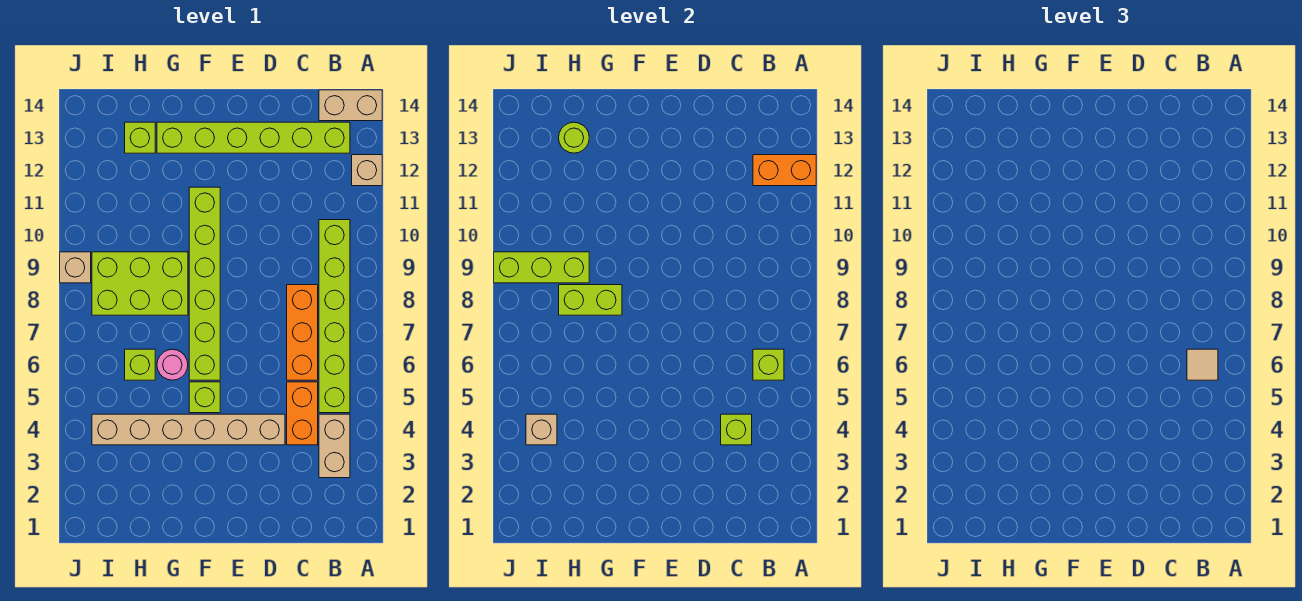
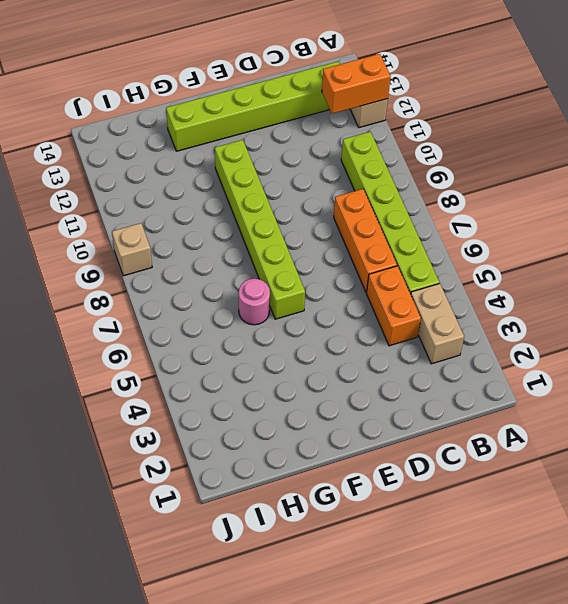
none -> tan brick A14:B14 level 1
none -> tan brick D4:I4 level 1
none -> lime brick F5 level 1

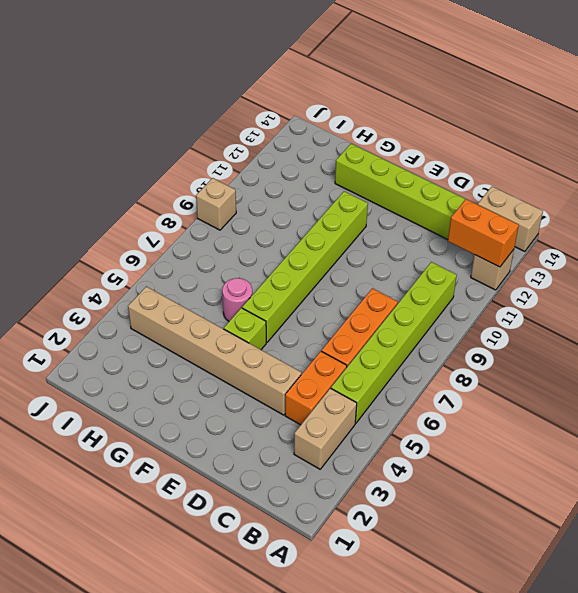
none -> lime brick G8:I9 level 1
none -> lime brick H6 level 1
none -> lime brick H13 level 1

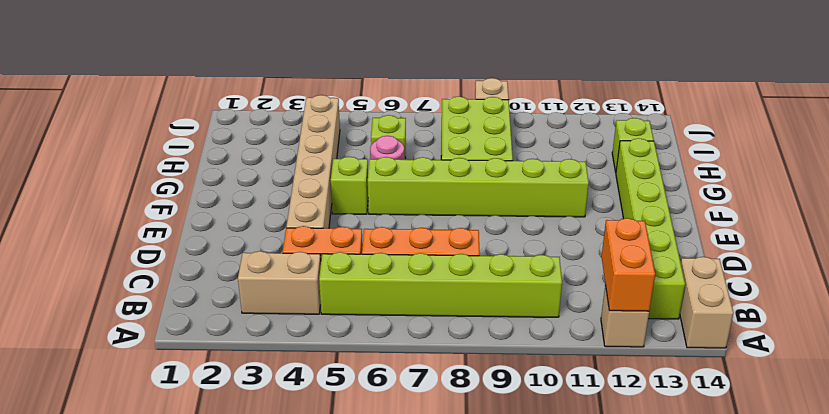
none -> lime brick B6 level 2
none -> lime brick C4 level 2
none -> lime brick G8:H8 level 2

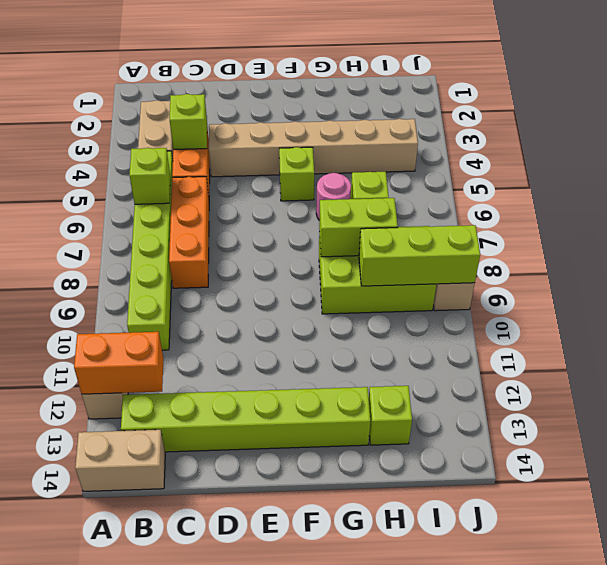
none -> lime brick F6:F11 level 1
none -> lime round brick H13 level 2
none -> tan brick I4 level 2

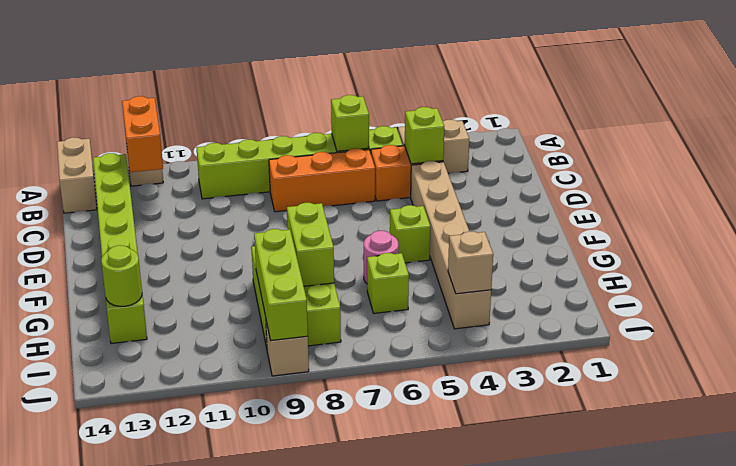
none -> lime brick F6:F11 level 1
none -> tan tile B6 level 3

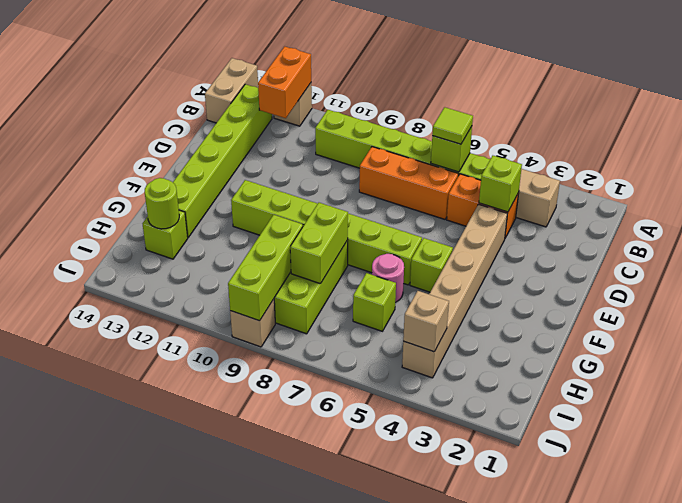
lime tile B6 level 3 -> tan tile B6 level 3

